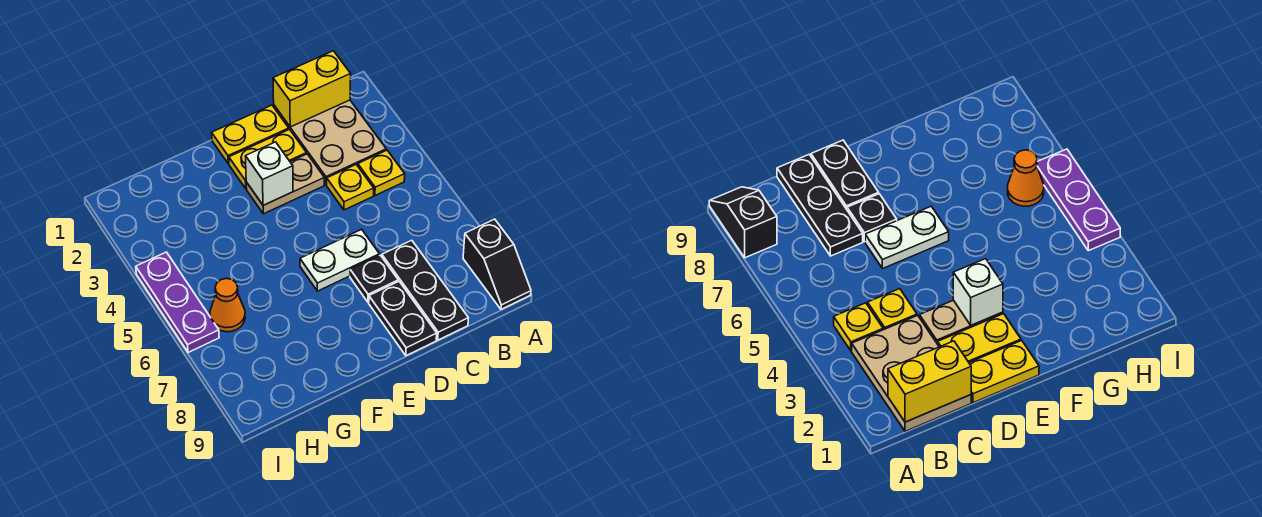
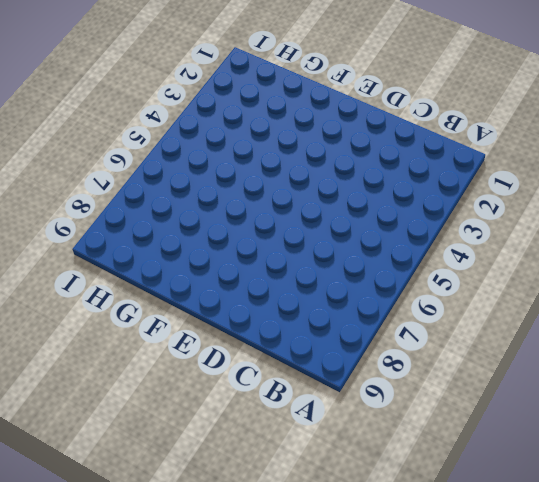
none -> black slope A8:A9 level 1 top 8
none -> tan plate B1:C3 level 1
none -> yellow plate B4 level 1

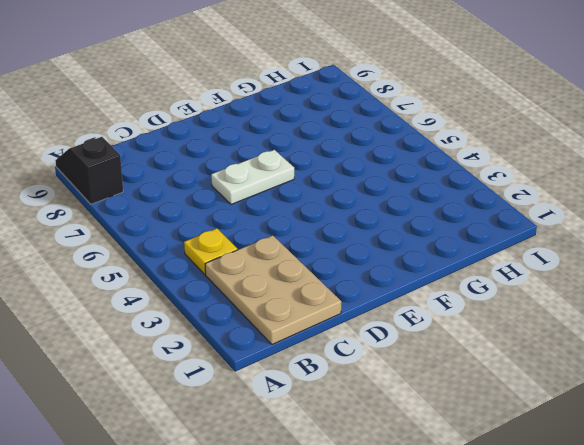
none -> yellow plate C4 level 1
none -> black plate C7:C9 level 1
none -> yellow plate D1:E1 level 1

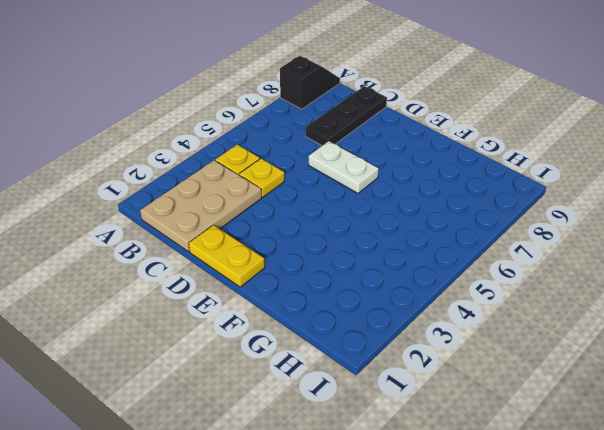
none -> yellow plate D2:E2 level 1
none -> tan plate D3:E3 level 1
none -> black plate D7 level 1

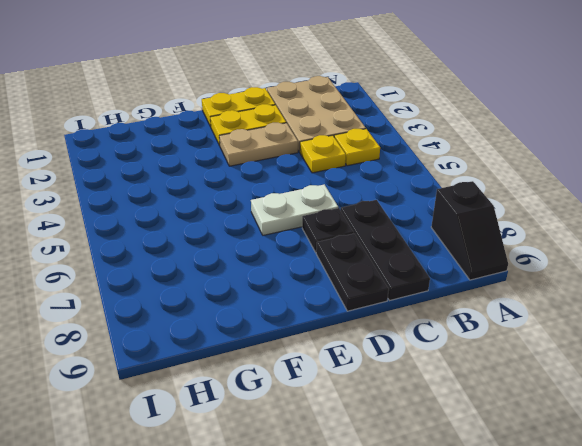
none -> orange cone H6 level 1
none -> purple plate I4:I6 level 1
none -> yellow brick B1:C1 level 2

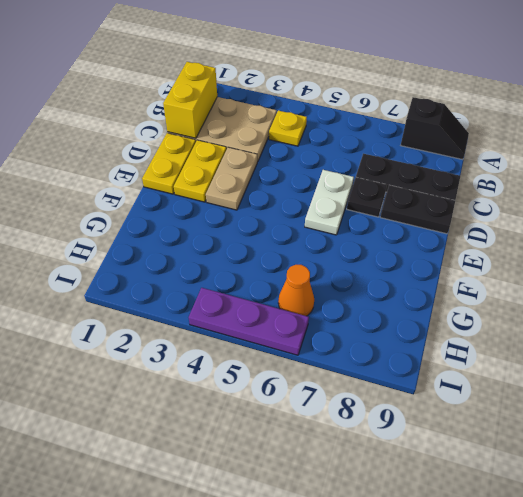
none -> yellow plate C4 level 1
none -> white brick E3 level 2

